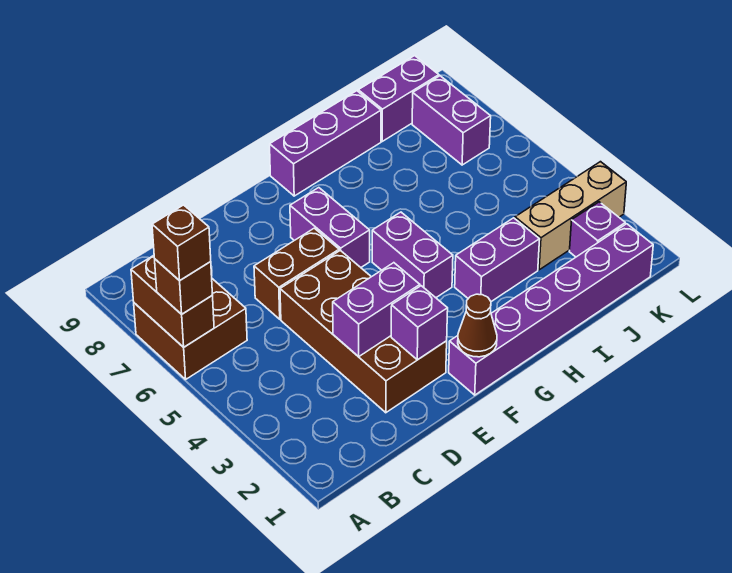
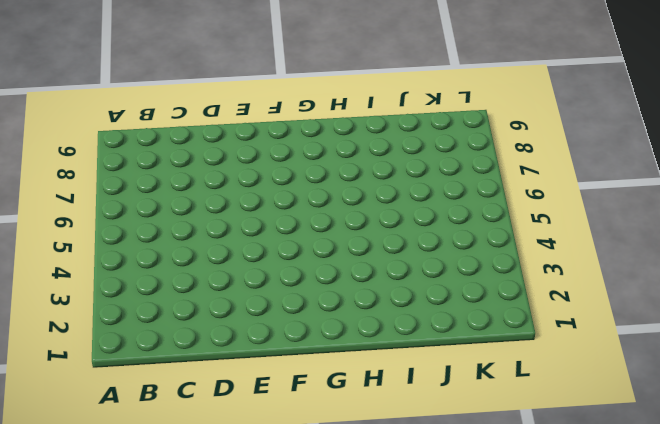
none -> brown brick A6:B7 level 1
none -> brown brick D2:E5 level 1
none -> brown brick D6:E6 level 1

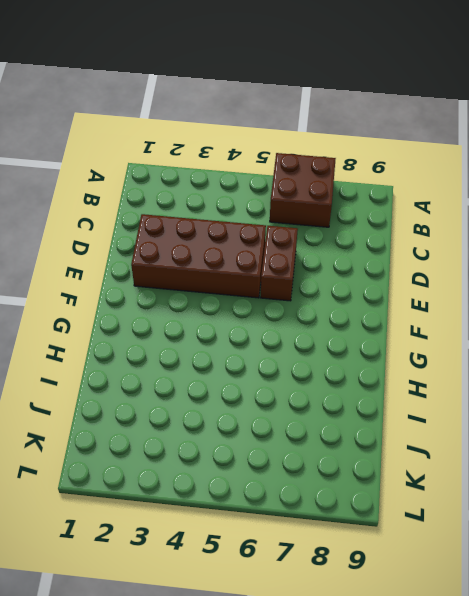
none -> purple brick F1:K1 level 1
none -> purple brick F6:F7 level 1
none -> purple brick G4:G5 level 1

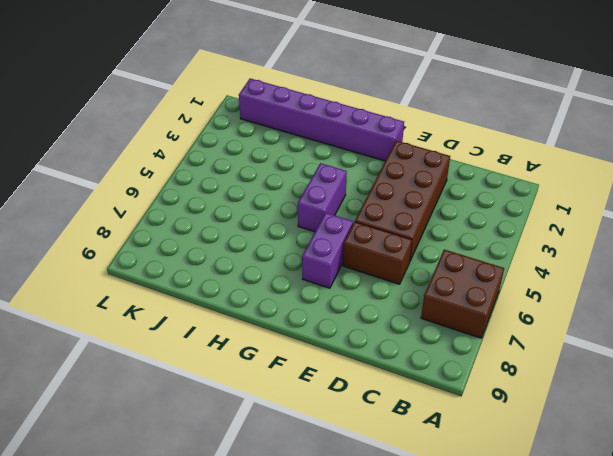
none -> purple brick G9:I9 level 1
none -> purple brick H3:I3 level 1
none -> tan brick J3:L3 level 1

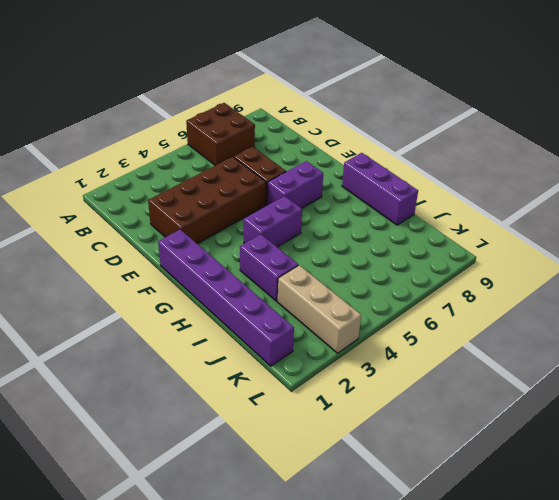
none -> purple brick J9:K9 level 1
none -> purple brick K2 level 1
none -> purple brick K7:K8 level 1

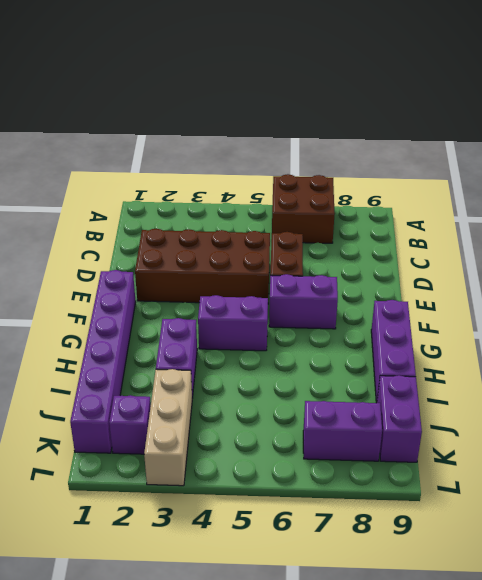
none -> brown brick A6:A7 level 2
none -> purple brick D3:E3 level 2
none -> purple brick E2 level 2

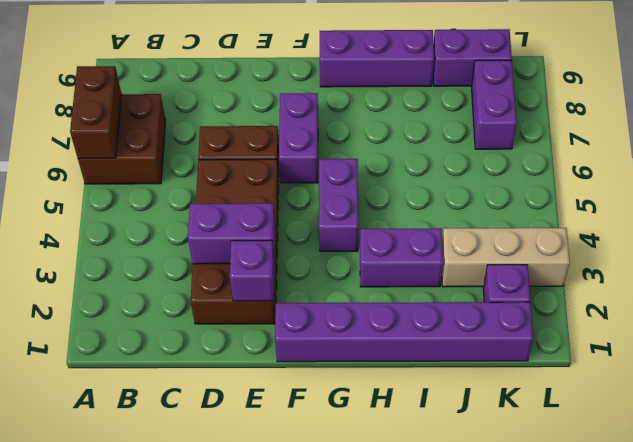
none -> brown cone F1 level 2
none -> brown brick A6 level 3
none -> brown brick A6 level 4

